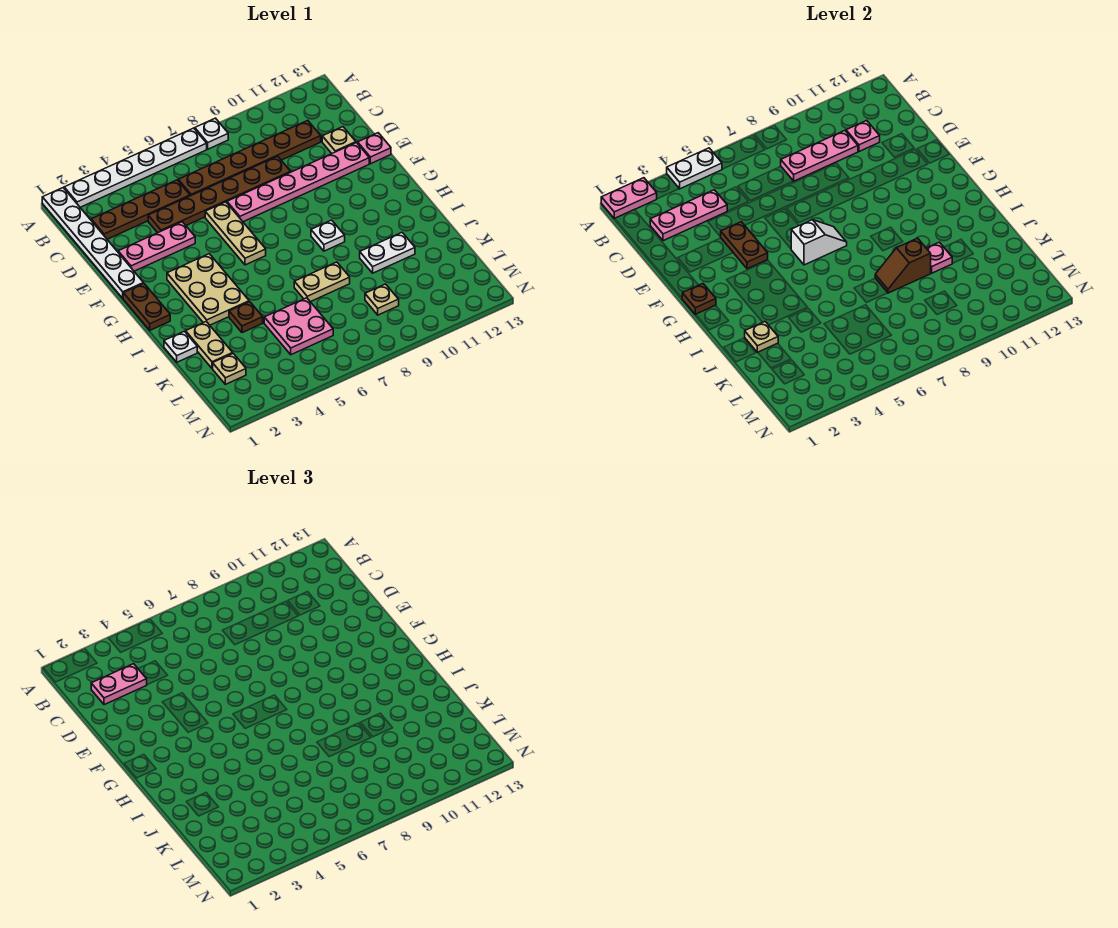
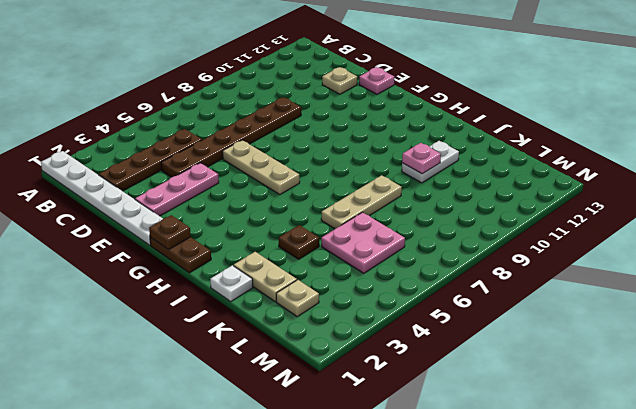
tan plate J6:J8 level 1 -> tan plate J7:J8 level 1
none -> white plate A2:A7 level 1
none -> white plate A8 level 1
none -> brown plate C6:C11 level 1
none -> pink plate E7:E12 level 1

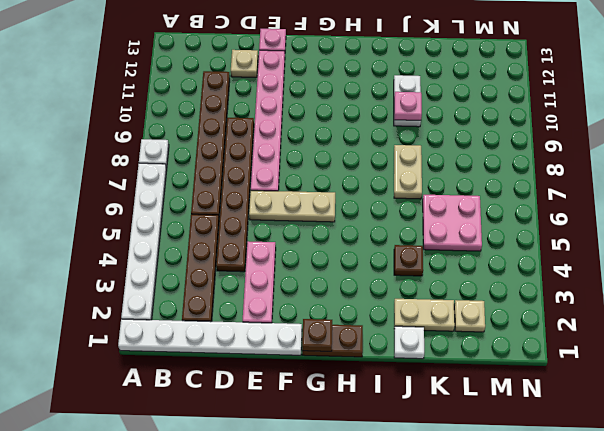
none -> tan plate G3:I4 level 1
none -> white plate H9 level 1
none -> tan plate L9 level 1
none -> pink plate A1:A2 level 2

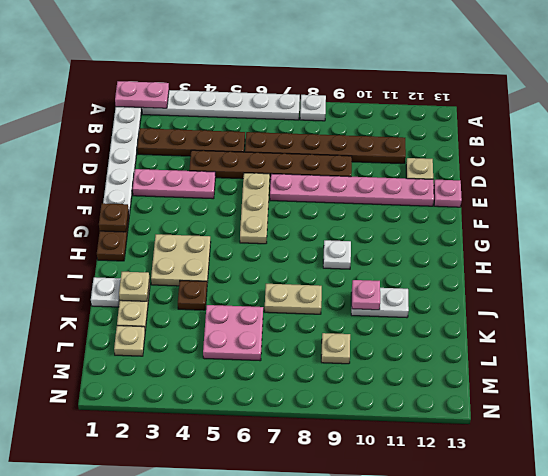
tan plate H3:I4 level 1 -> tan plate G3:I4 level 1
none -> white plate A4:A5 level 2
none -> pink plate C2:C4 level 2
none -> pink plate C8:C10 level 2
none -> pink plate C11 level 2

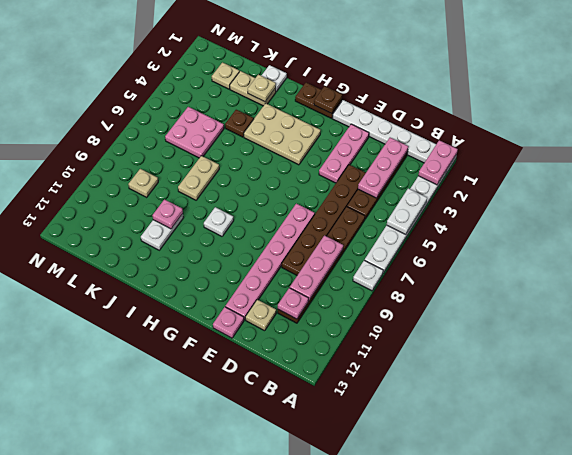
none -> tan plate E6:G6 level 1
none -> brown plate E4:F4 level 2
none -> white slope G6:G7 level 2 top 6
none -> brown slope J8:J9 level 2 top 9

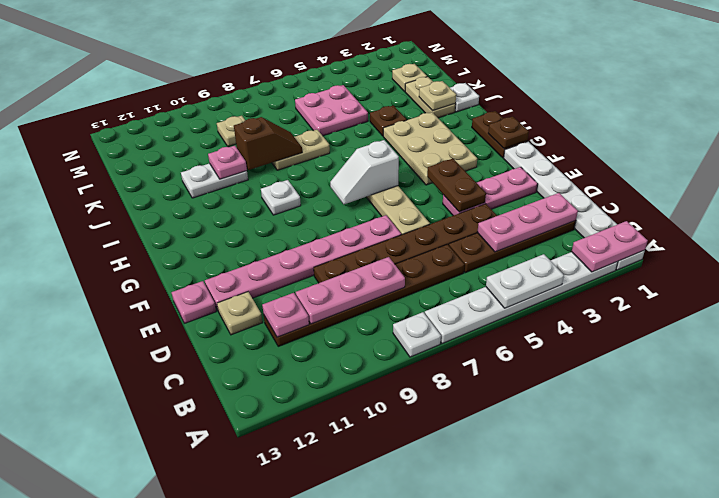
none -> pink plate C2:C3 level 3

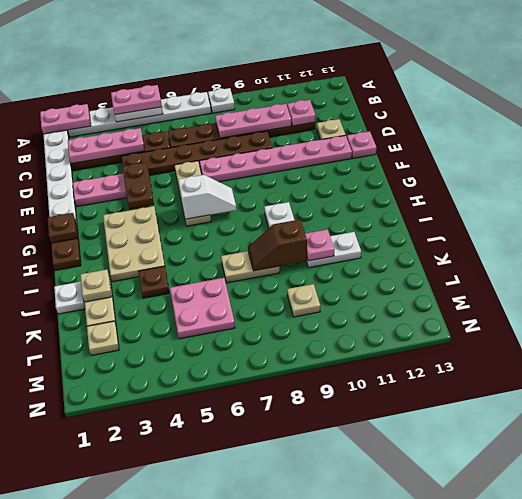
pink plate A4:A5 level 3 -> pink plate C2:C3 level 3

